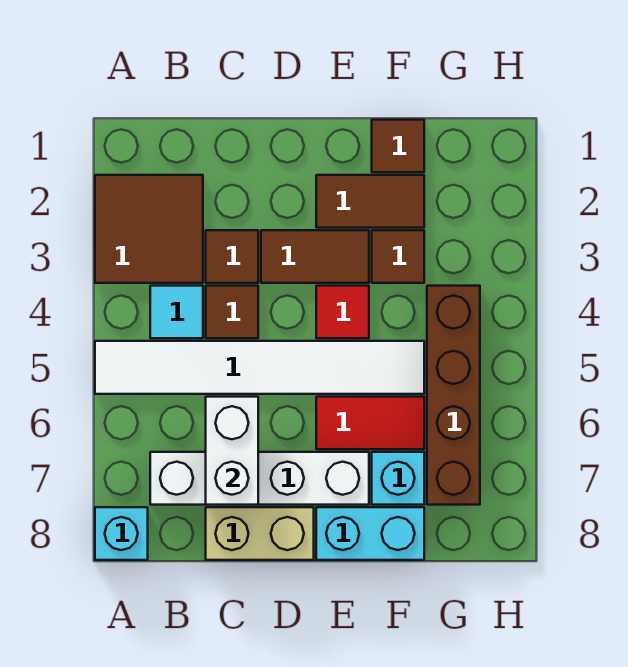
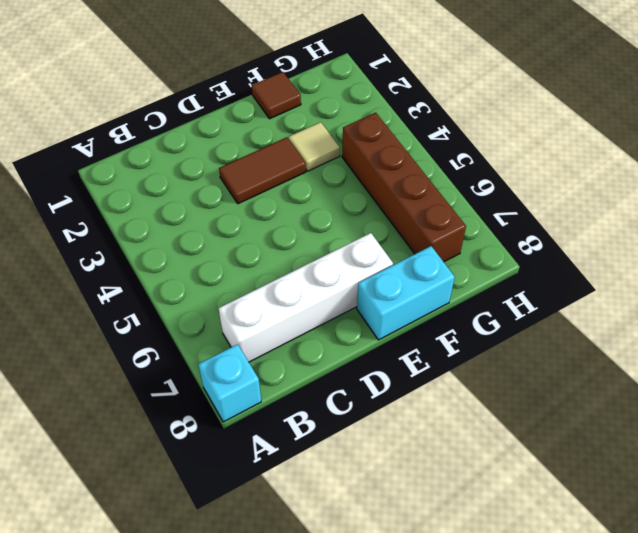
tan tile F3 level 1 -> brown tile F3 level 1
none -> brown tile A2:B3 level 1
none -> white tile A5:F5 level 1
none -> cyan tile B4 level 1

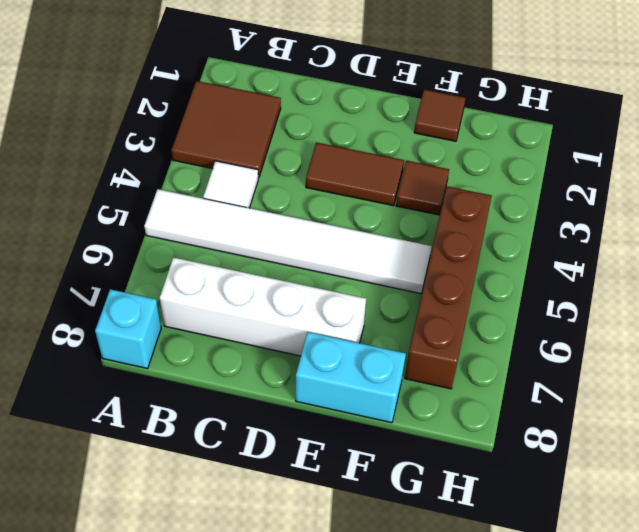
white tile B4 level 1 -> cyan tile B4 level 1
none -> brown tile C3 level 1
none -> brown tile C4 level 1
none -> tan brick C8:D8 level 1

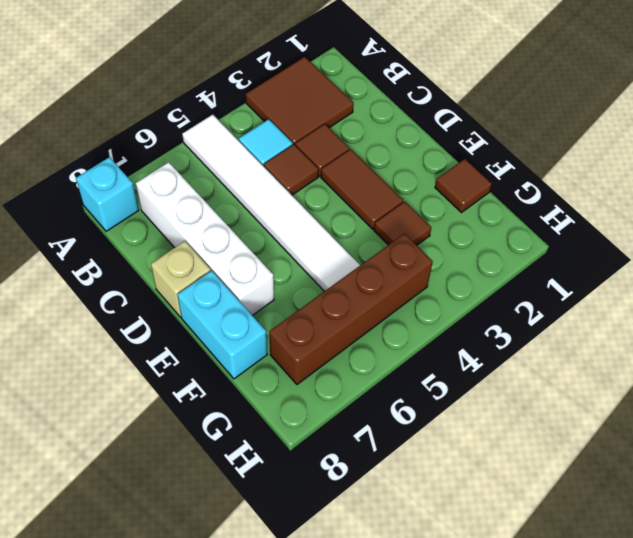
tan brick D8 level 1 -> tan brick C8:D8 level 1
none -> brown tile E2:F2 level 1
none -> red tile E4 level 1
none -> red tile E6:F6 level 1

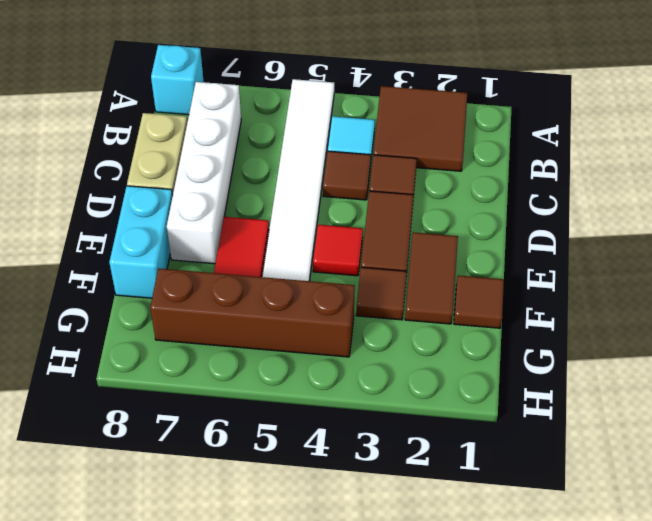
none -> cyan brick F7 level 1
none -> white brick C6:C7 level 2

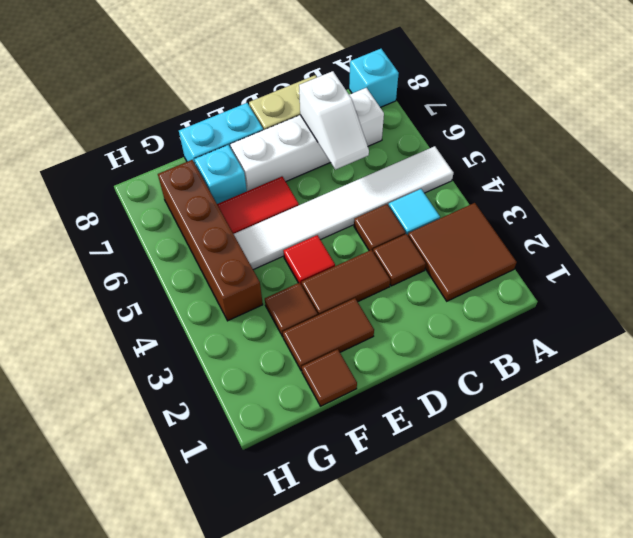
white slope C6:C7 level 2 top 7 -> white brick C6:C7 level 2

